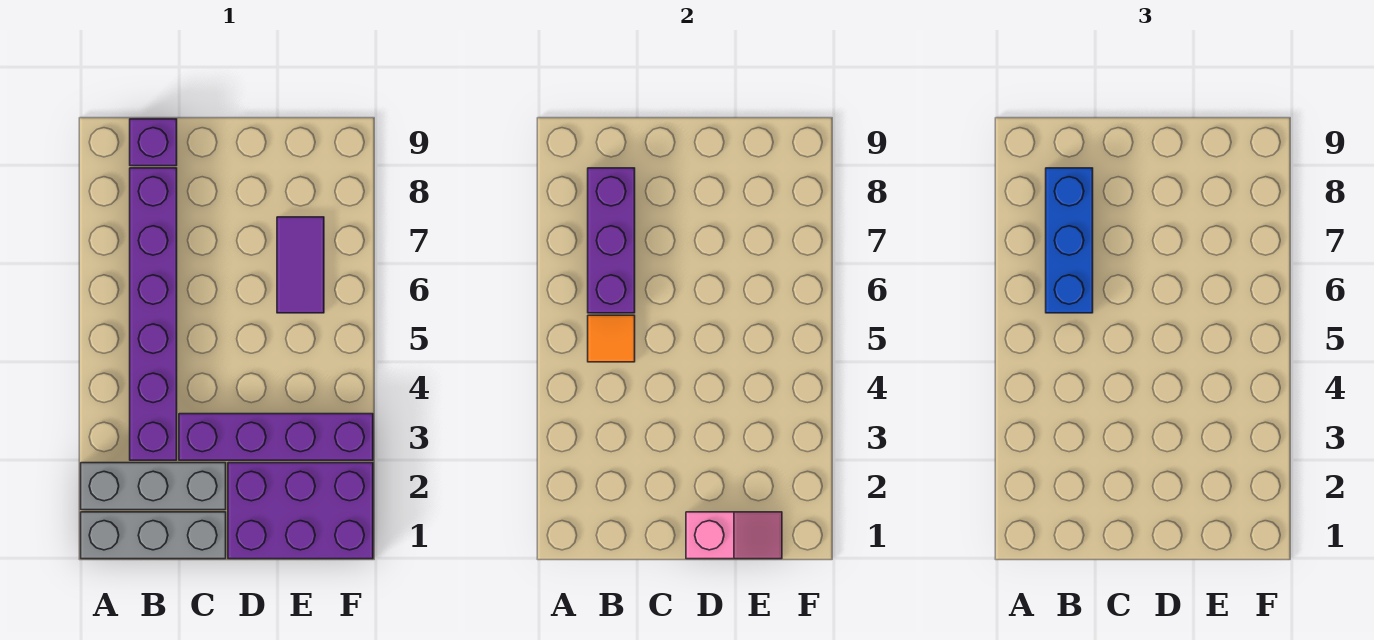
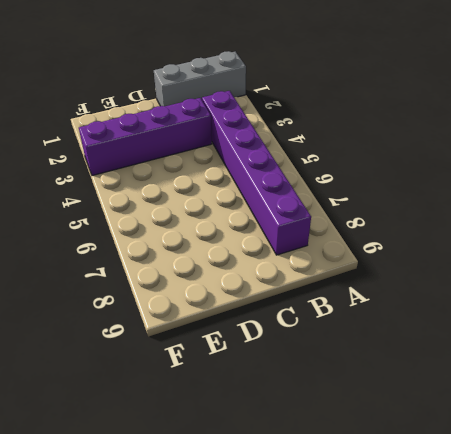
none -> grey brick A2:C2 level 1
none -> purple brick B9 level 1

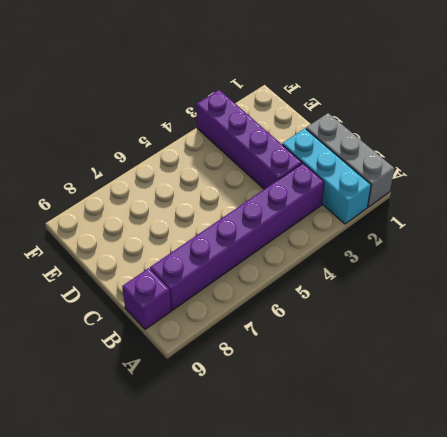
cyan brick A2:C2 level 1 -> grey brick A2:C2 level 1
none -> purple brick D1:F2 level 1
none -> purple tile E6:E7 level 1

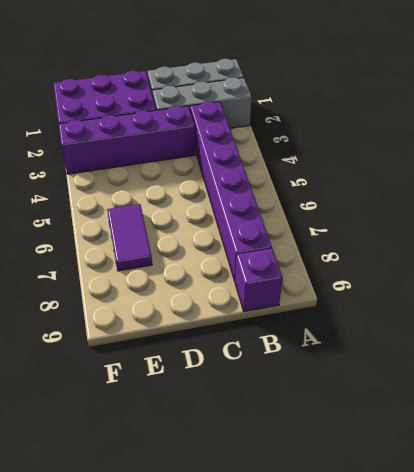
none -> orange tile B5 level 2
none -> purple brick B6:B8 level 2

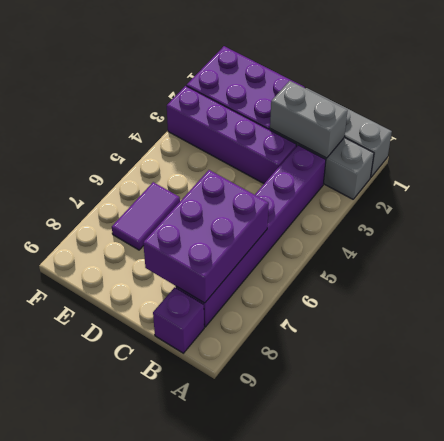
grey brick B2:C2 level 2 -> none
purple brick B6:C8 level 2 -> purple brick B6:B8 level 2
none -> orange tile B5 level 2
none -> pink slope D1:E1 level 2 top D

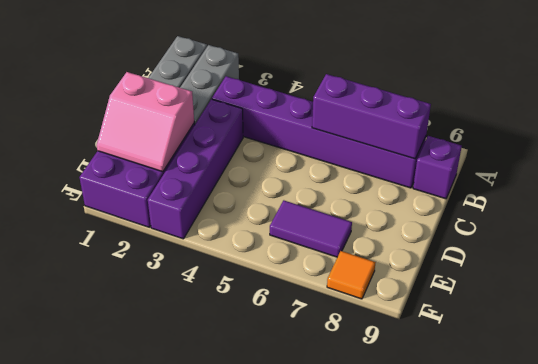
pink slope D1:E2 level 2 top D -> pink slope D1:E1 level 2 top D
orange tile F8 level 1 -> orange tile B5 level 2
none -> blue brick B6:B8 level 3

